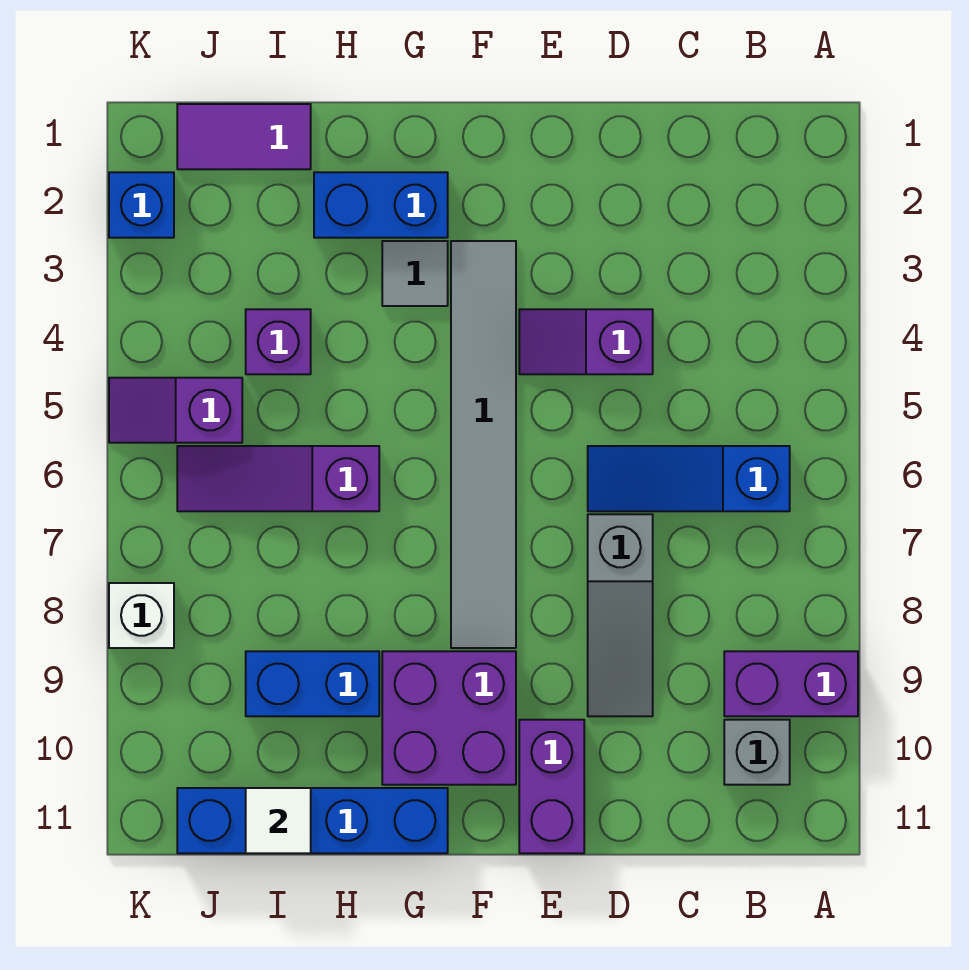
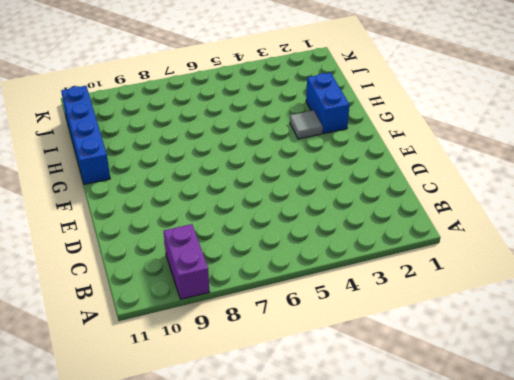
none -> blue slope B6:D6 level 1 top B
none -> grey brick B10 level 1
none -> purple slope D4:E4 level 1 top D

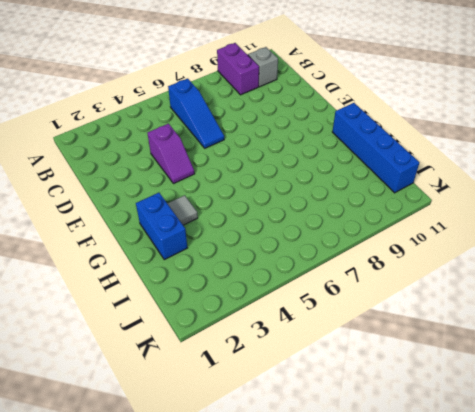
none -> grey slope D7:D9 level 1 top 7
none -> purple brick E10:E11 level 1
none -> grey tile F3:F8 level 1

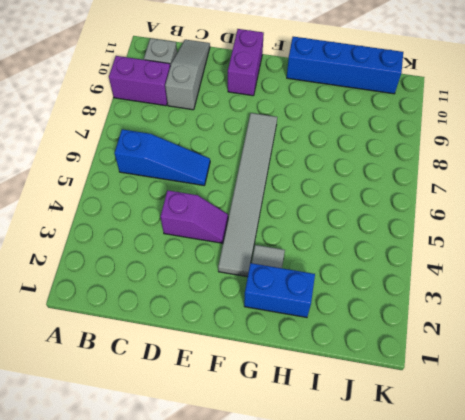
grey slope C9:C11 level 1 top 9 -> grey slope D7:D9 level 1 top 7
none -> purple brick F9:G10 level 1
none -> purple slope H6:J6 level 1 top H
none -> blue brick H9:I9 level 1

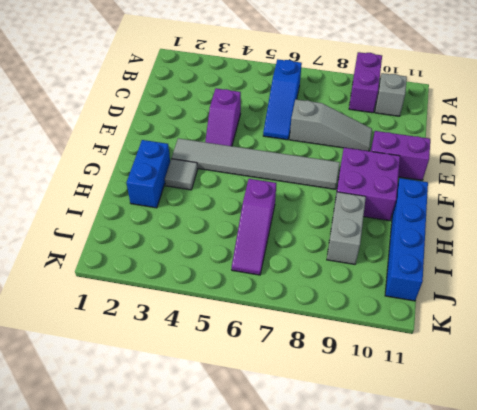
grey brick H9:I9 level 1 -> blue brick H9:I9 level 1
none -> purple tile I1:J1 level 1
none -> purple brick I4 level 1
none -> purple slope J5:K5 level 1 top J

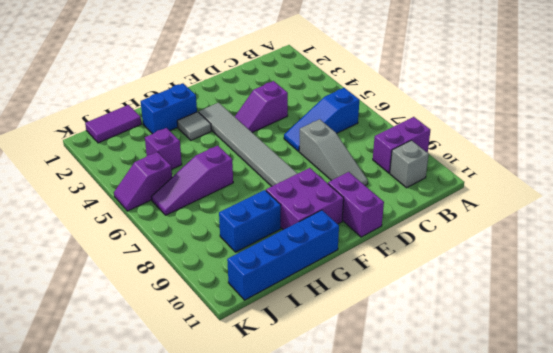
none -> blue brick K2 level 1
none -> white brick K8 level 1
none -> white tile I11 level 2

